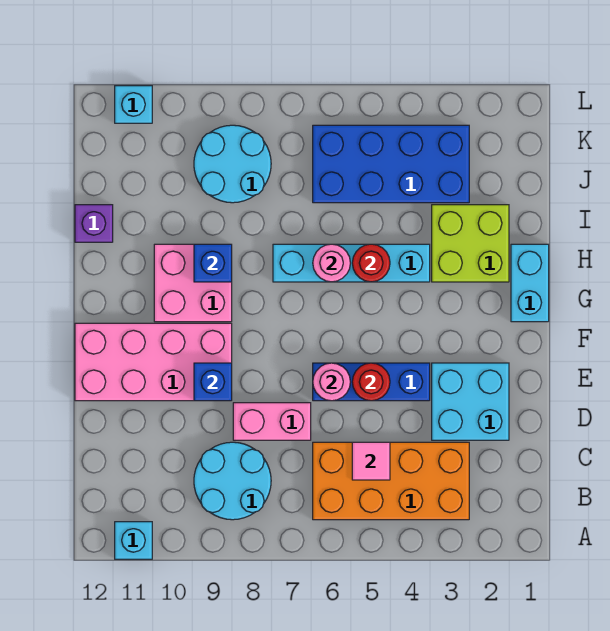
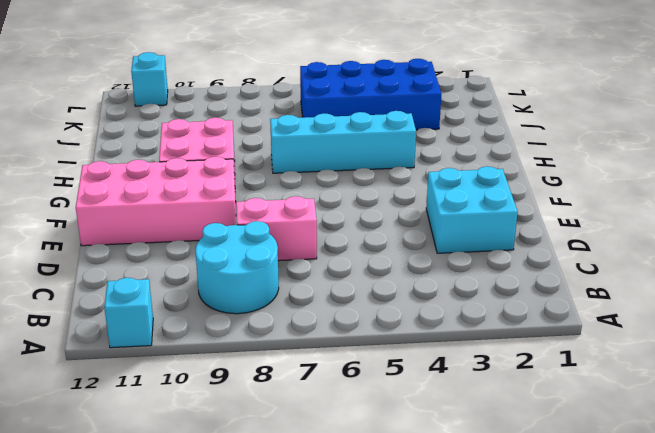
none -> orange brick B3:C6 level 1
none -> blue brick E4:E6 level 1
none -> cyan brick G1:H1 level 1

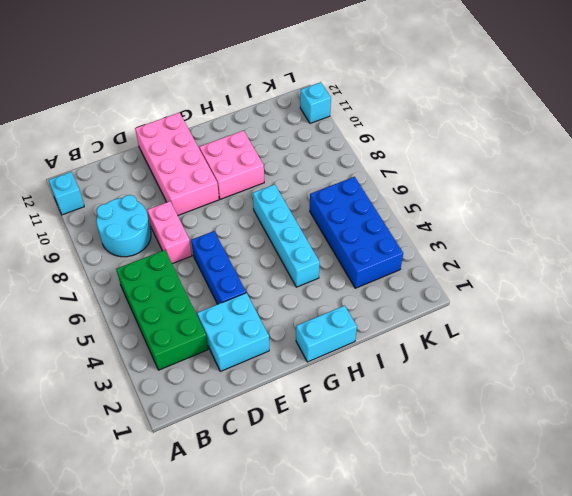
green brick B3:C6 level 1 -> orange brick B3:C6 level 1
none -> lime brick H2:I3 level 1
none -> purple brick I12 level 1
none -> cyan round brick J8:K9 level 1

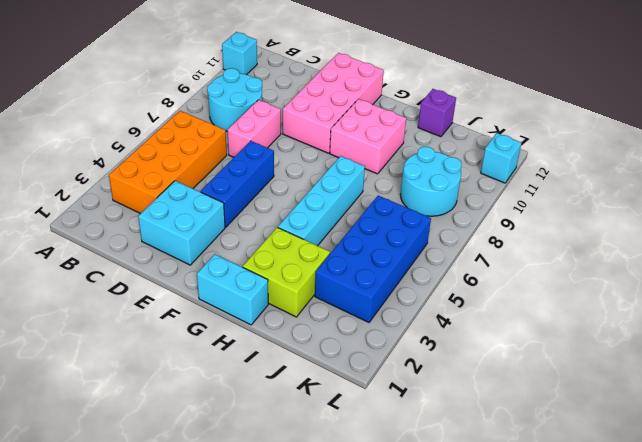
none -> pink tile C5 level 2
none -> red round brick E5 level 2
none -> pink round brick E6 level 2

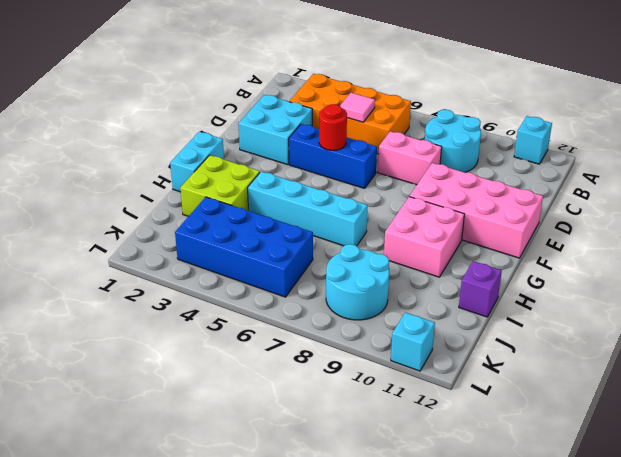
none -> pink round brick E6 level 2
none -> blue brick E9 level 2
none -> red round brick H5 level 2

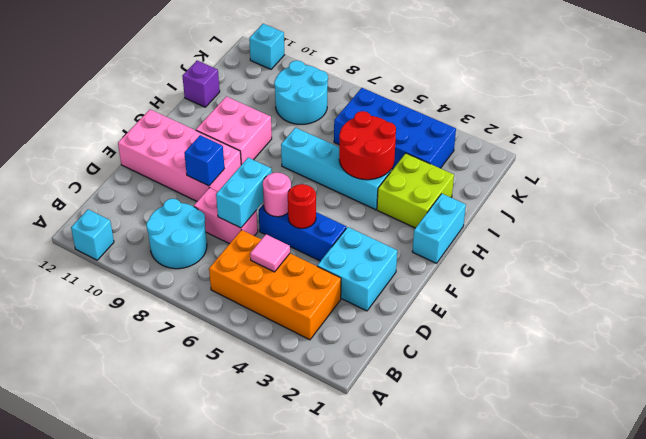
cyan brick D7:E7 level 2 -> none
red round brick H4:I5 level 2 -> red round brick H5 level 2
none -> pink round brick H6 level 2
none -> blue brick H9 level 2

